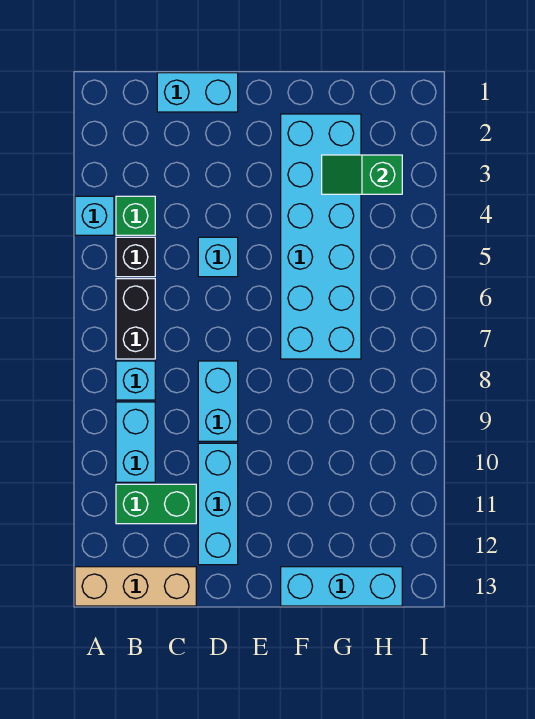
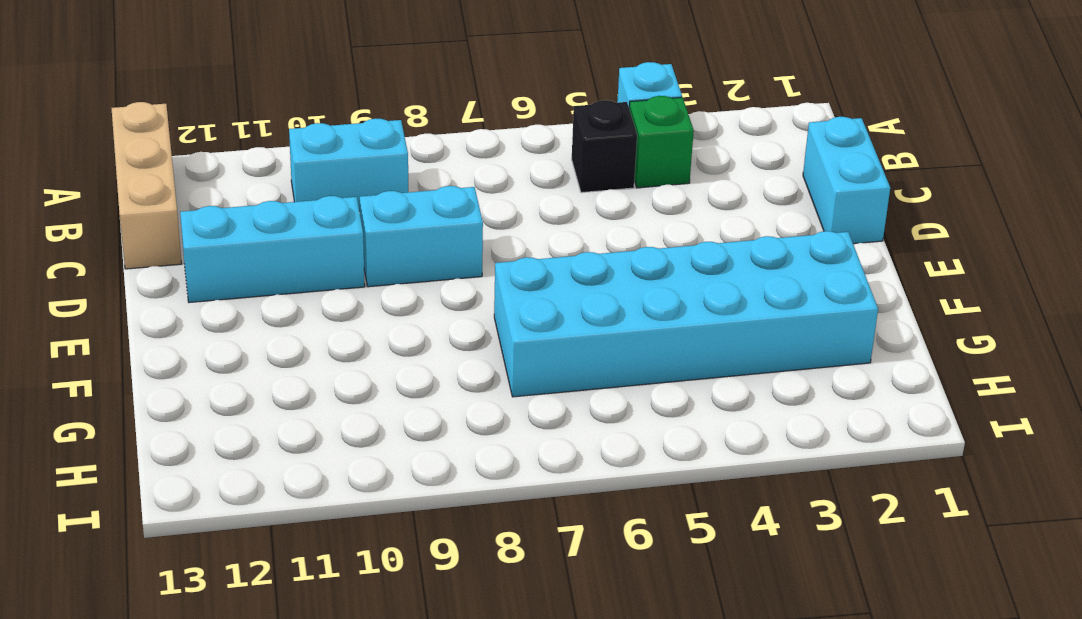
none -> black brick B6:B7 level 1
none -> cyan brick B8 level 1
none -> green brick B11:C11 level 1

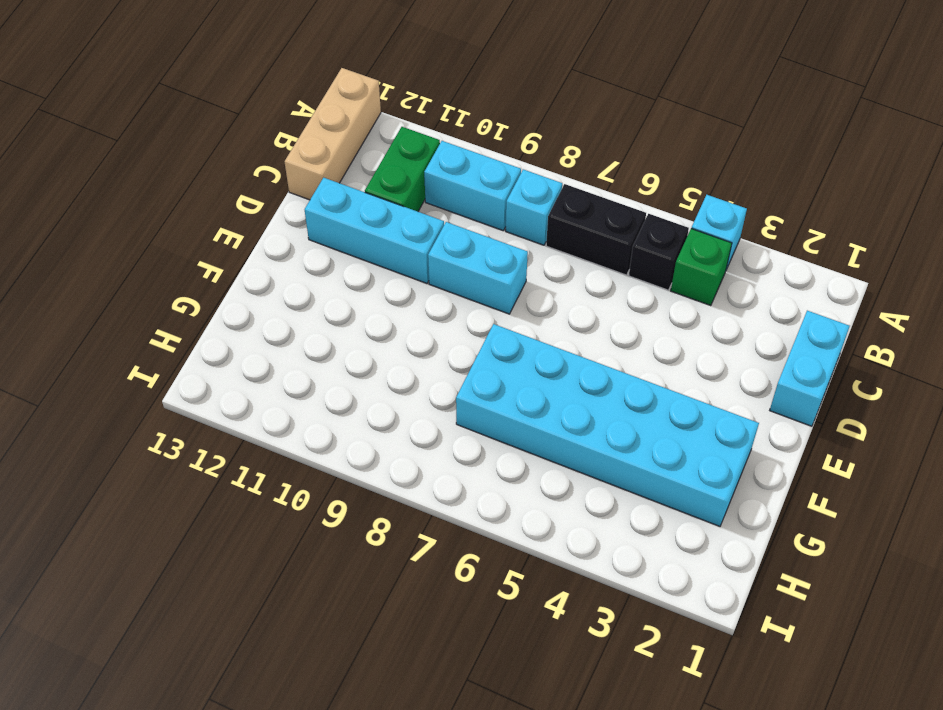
none -> cyan brick D5 level 1
none -> cyan brick F13:H13 level 1
none -> green slope G3:H3 level 2 top H

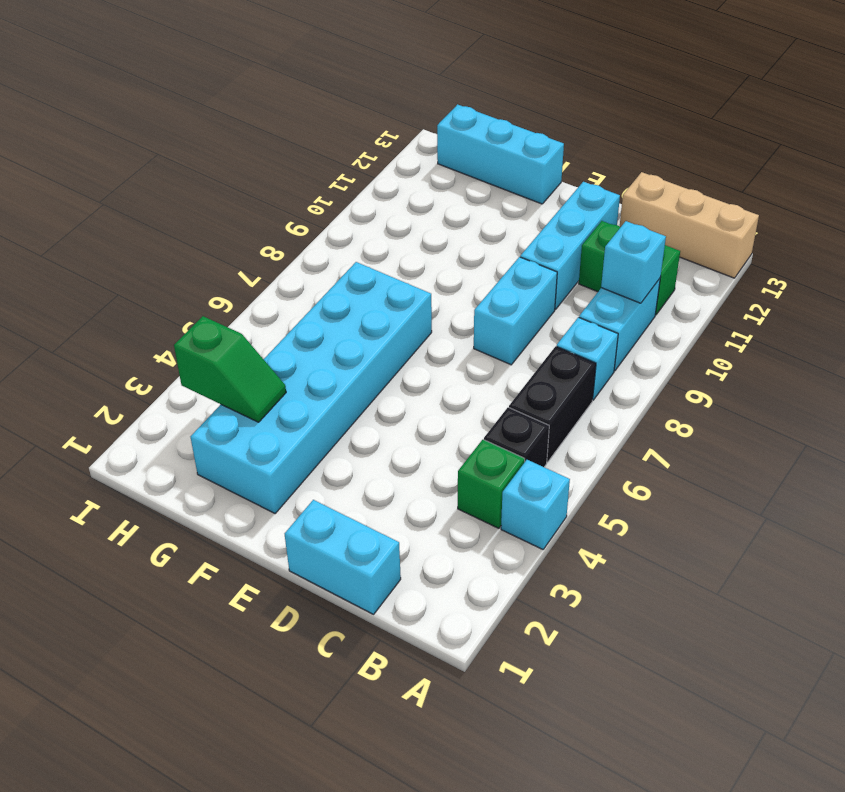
cyan brick B10 level 2 -> cyan brick D5 level 1

